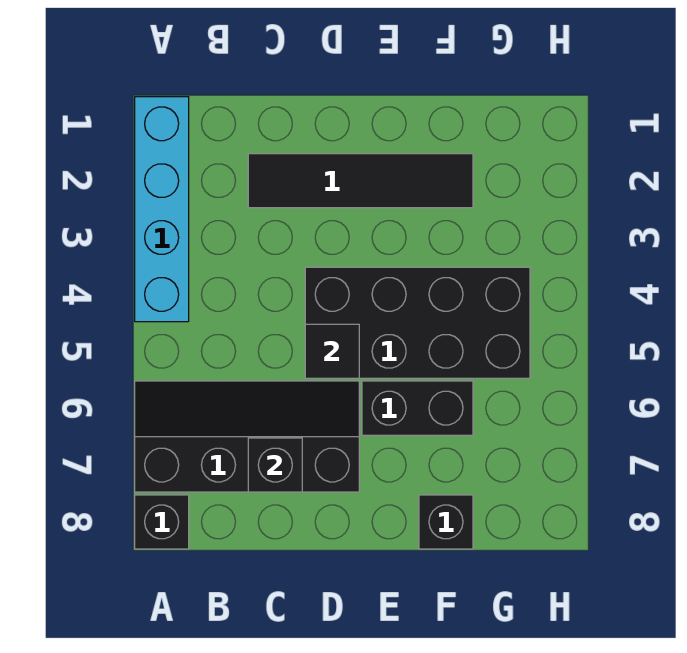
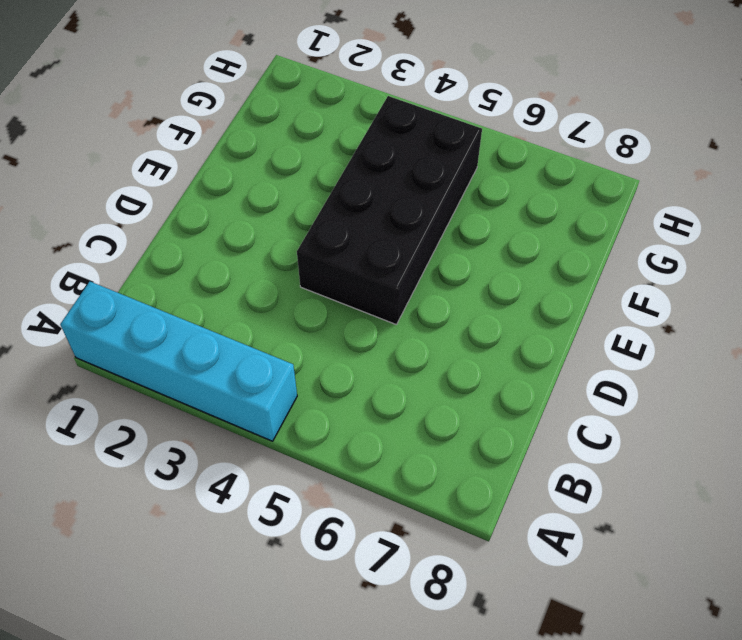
none -> black slope A6:D7 level 1 top 7
none -> black brick A8 level 1

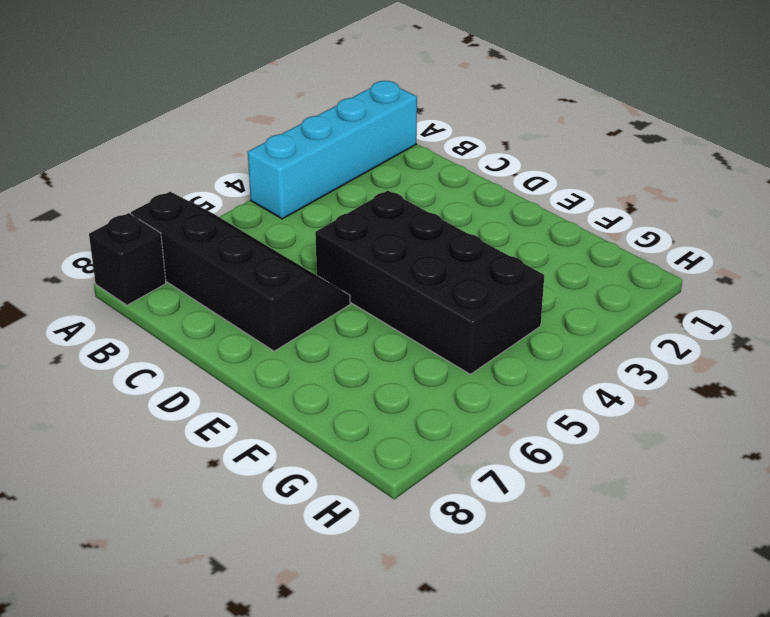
none -> black tile C2:F2 level 1
none -> black brick E6:F6 level 1

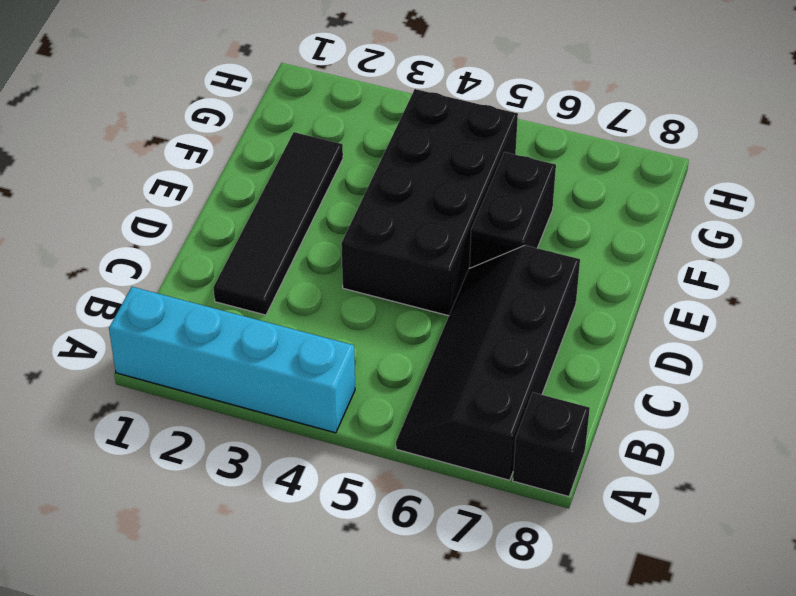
none -> black brick F8 level 1
none -> black brick C7 level 2

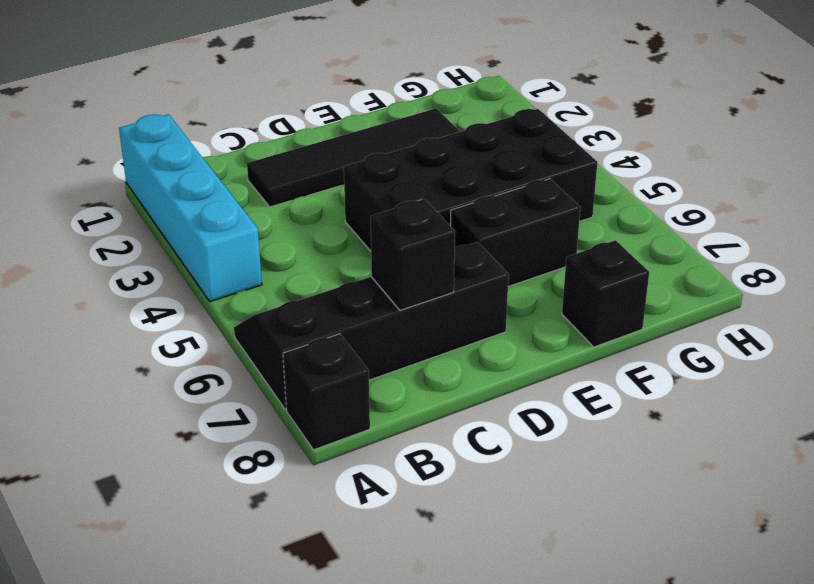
none -> black tile D5 level 2

